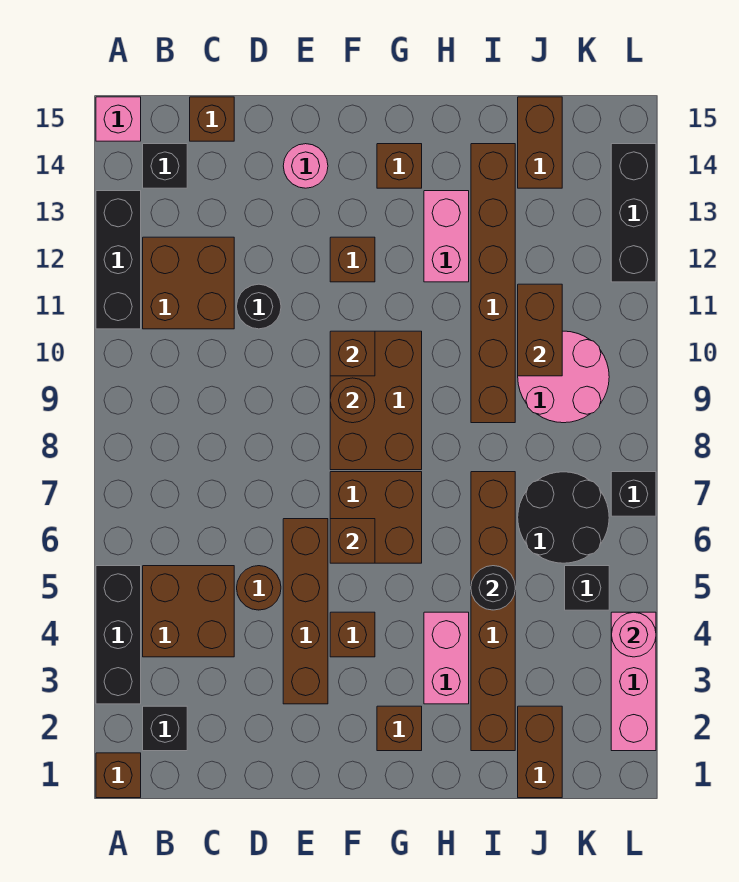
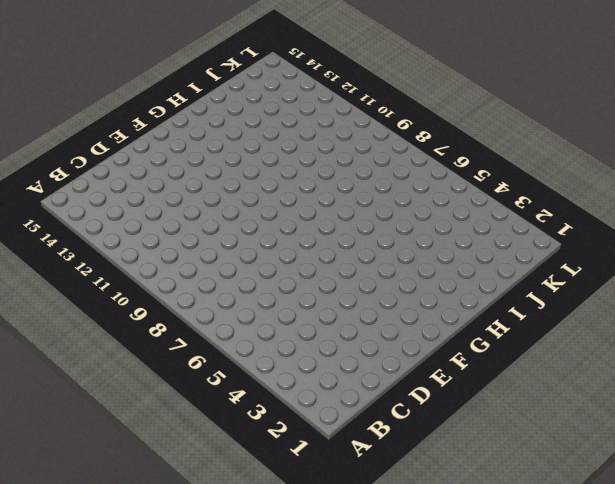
none -> brown brick A1 level 1
none -> black brick A3:A5 level 1
none -> black brick A11:A13 level 1
none -> pink brick A15 level 1

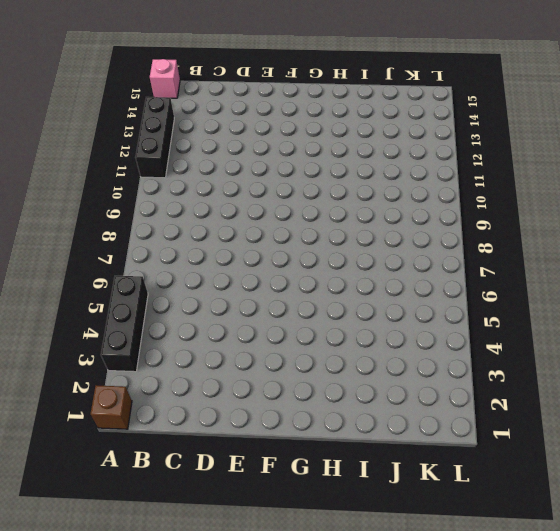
none -> black brick B2 level 1
none -> brown brick B4:C5 level 1
none -> brown brick B11:C12 level 1
none -> black brick B14 level 1

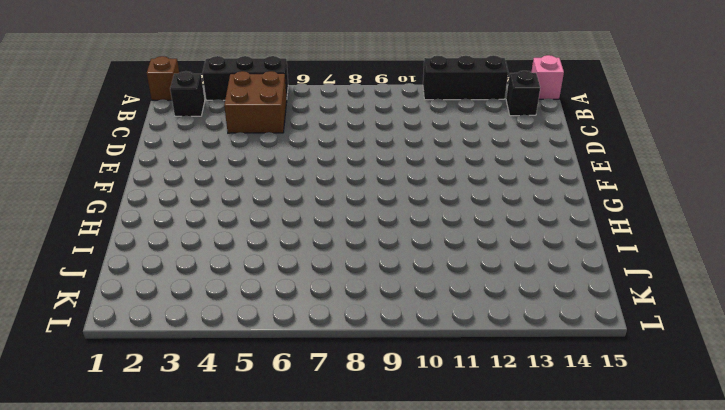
none -> brown brick B11:C12 level 1
none -> brown brick C15 level 1
none -> brown round brick D5 level 1
none -> black round brick D11 level 1

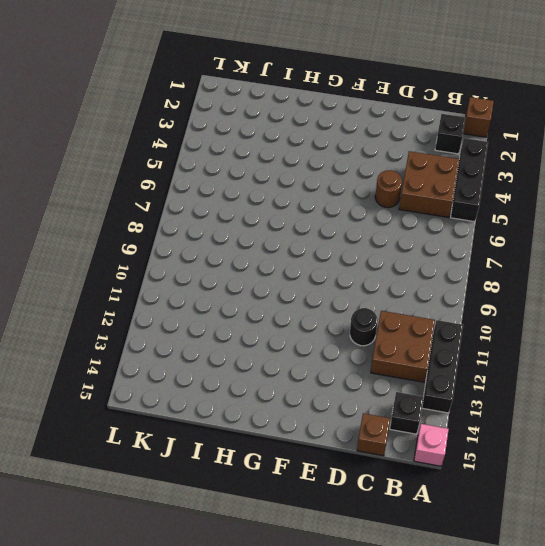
none -> brown brick E3:E6 level 1
none -> pink round brick E14 level 1
none -> brown brick F4 level 1
none -> brown brick F6:G7 level 1

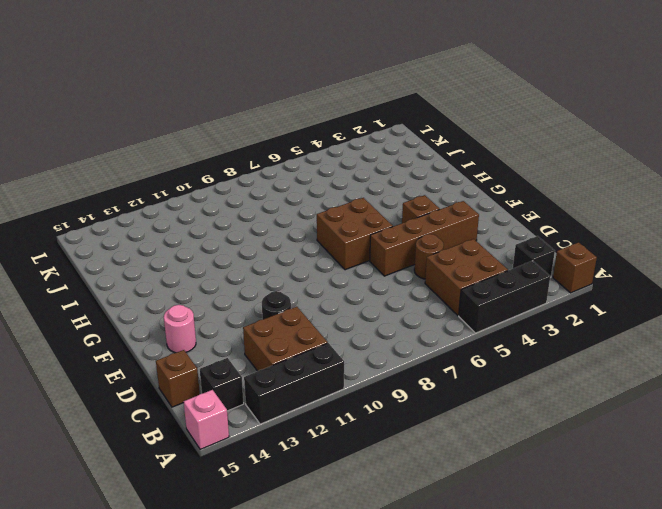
none -> brown brick F8:G10 level 1
none -> brown brick F12 level 1
none -> brown brick G2 level 1
none -> brown brick G14 level 1

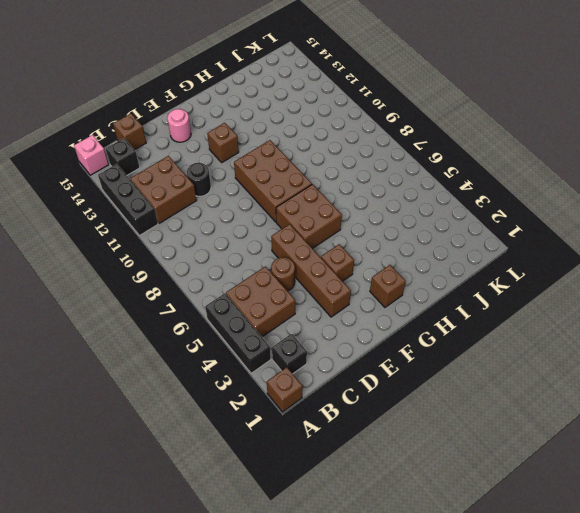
none -> brown brick G14 level 1
none -> pink brick H3:H4 level 1
none -> pink brick H12:H13 level 1
none -> brown brick I2:I7 level 1

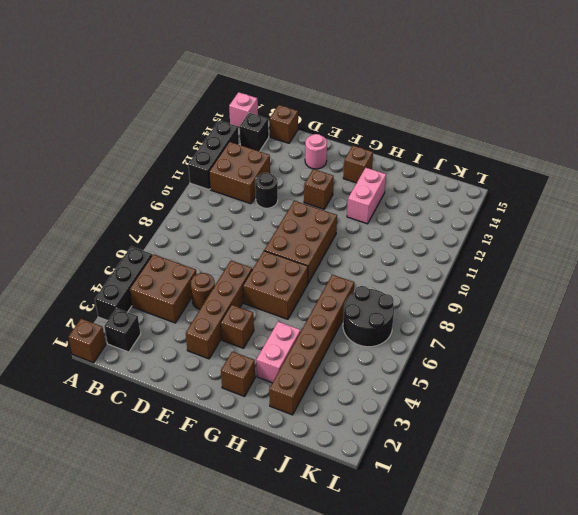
none -> brown brick I9:I14 level 1
none -> brown brick J1:J2 level 1
none -> pink round brick J9:K10 level 1
none -> brown brick J14:J15 level 1

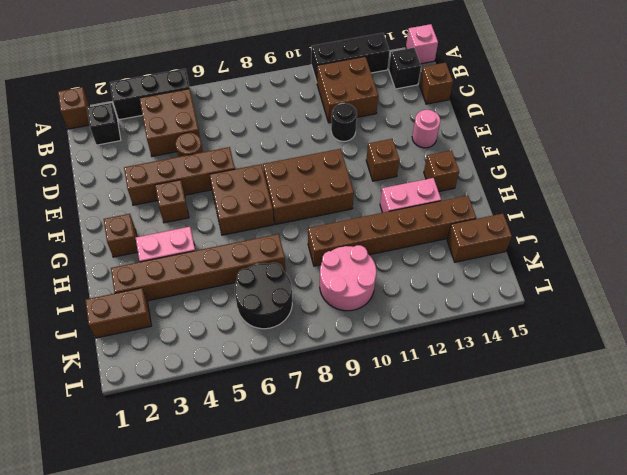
none -> black brick K5 level 1
none -> pink brick L2:L4 level 1
none -> black brick L7 level 1
none -> black brick L12:L14 level 1

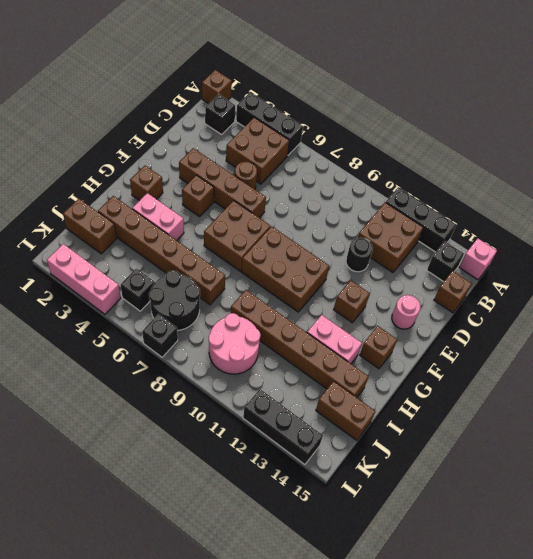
none -> brown brick F6 level 2
none -> brown round brick F9 level 2
none -> brown brick F10 level 2
none -> black round brick I5 level 2

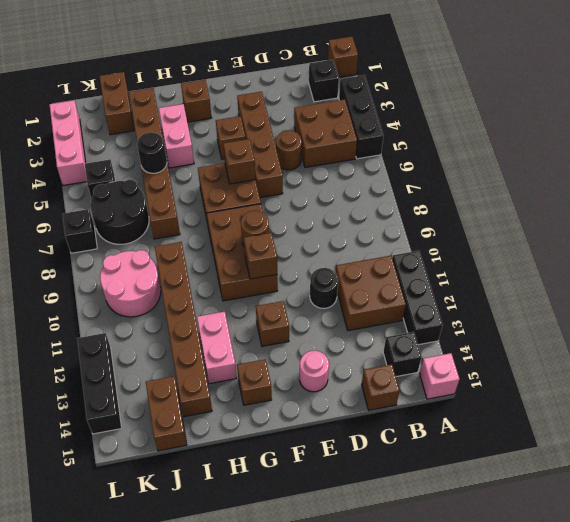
none -> brown brick J10:J11 level 2
none -> pink round brick L4 level 2

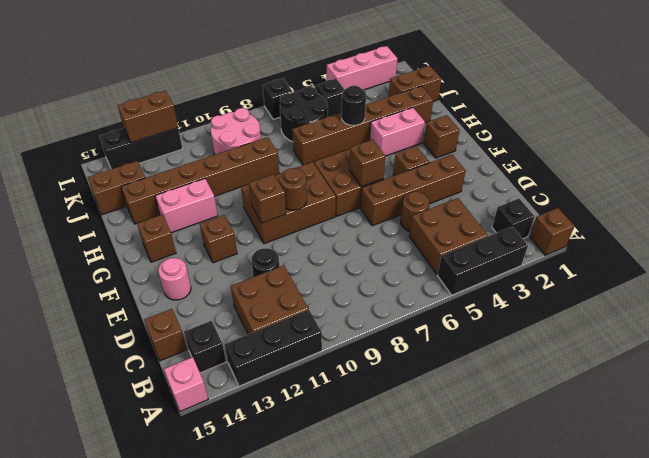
brown brick L12:L13 level 2 -> brown brick J10:J11 level 2
none -> pink round brick L4 level 2

